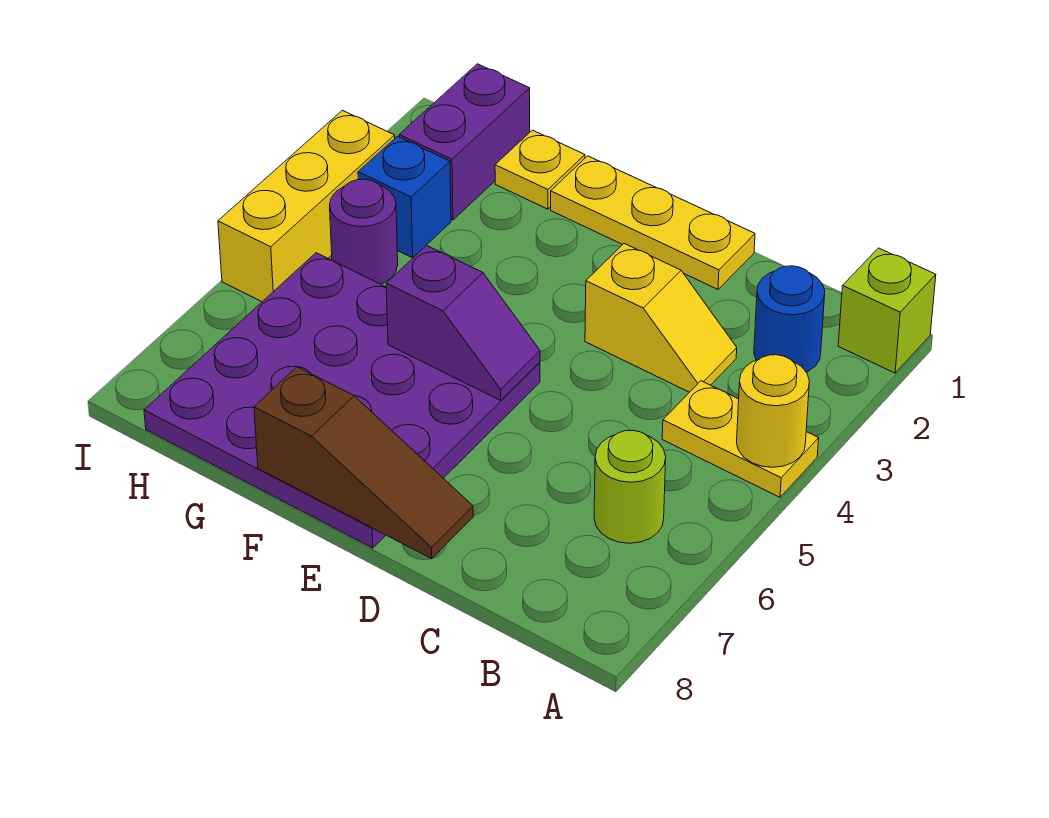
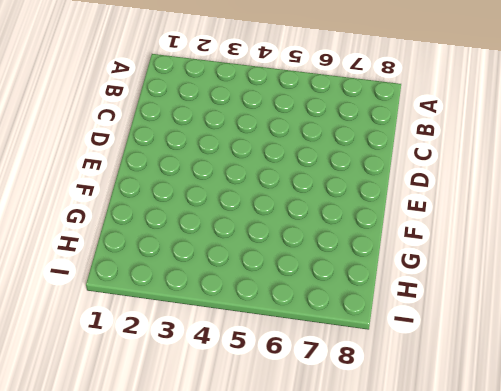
none -> lime brick A1 level 1
none -> yellow plate A4:B4 level 1
none -> blue round brick B2 level 1

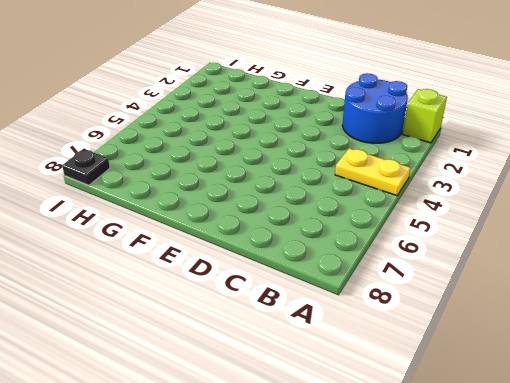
blue round brick B1:C2 level 1 -> blue round brick B2 level 1
black plate I8 level 1 -> none
none -> lime round brick B6 level 1
none -> yellow slope C3:D3 level 1 top D
none -> yellow plate D1:F1 level 1

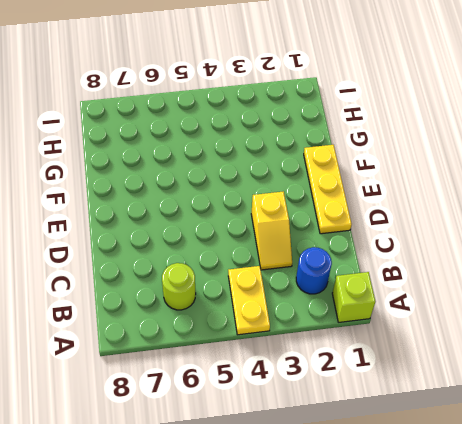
none -> purple plate E5:H8 level 1
none -> yellow plate G1 level 1
none -> purple brick H1:H2 level 1

